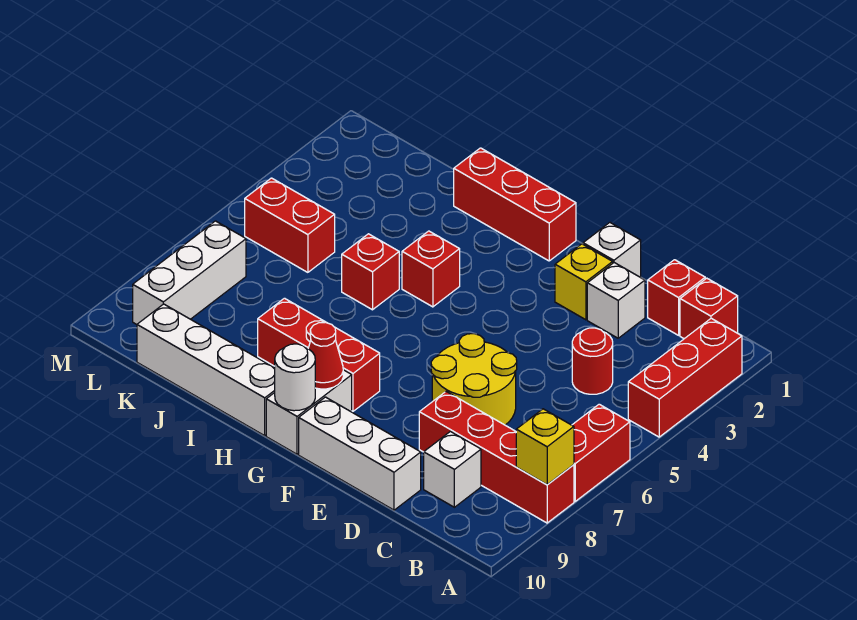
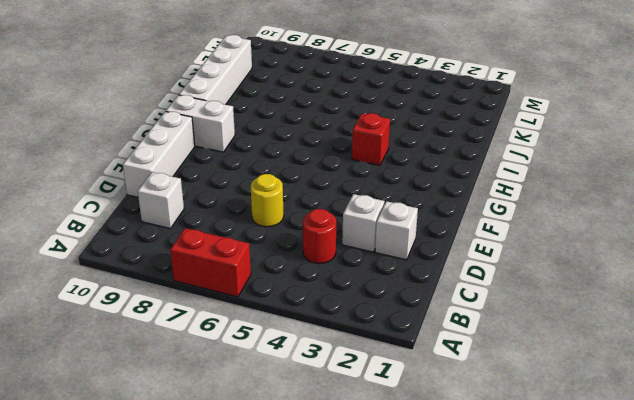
white brick D3 level 1 -> white brick E1 level 1
yellow round brick D6 level 1 -> yellow round brick D6:E7 level 1
none -> red brick A2:A4 level 1
none -> red brick A8:D8 level 1
none -> red brick B1 level 1

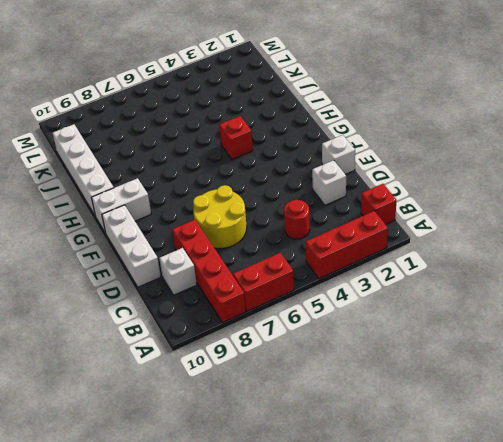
none -> red brick C1 level 1
none -> yellow brick E2 level 1
none -> red brick G1:I1 level 1

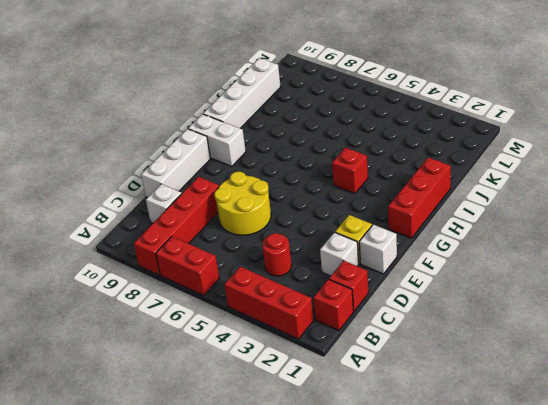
none -> red brick G8:I8 level 1
none -> red brick I5 level 1
none -> red brick K5:L5 level 1

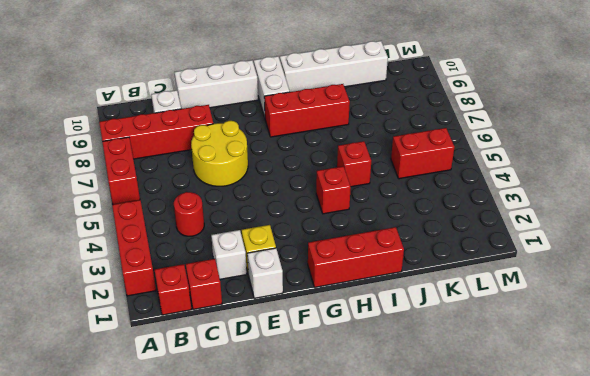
none -> white brick L7:L9 level 1
none -> yellow brick A8 level 2
none -> red cone G9 level 2

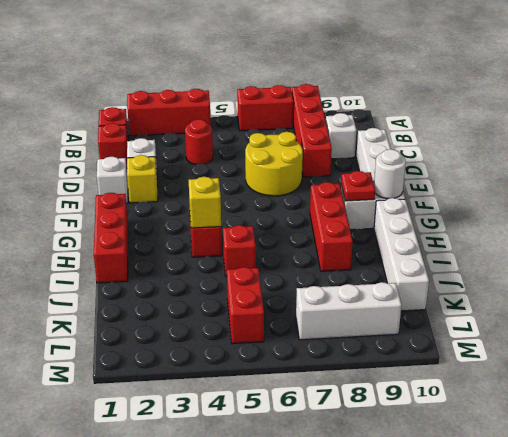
red plate G9 level 2 -> red cone G9 level 2
yellow brick H4 level 2 -> yellow brick A8 level 2

